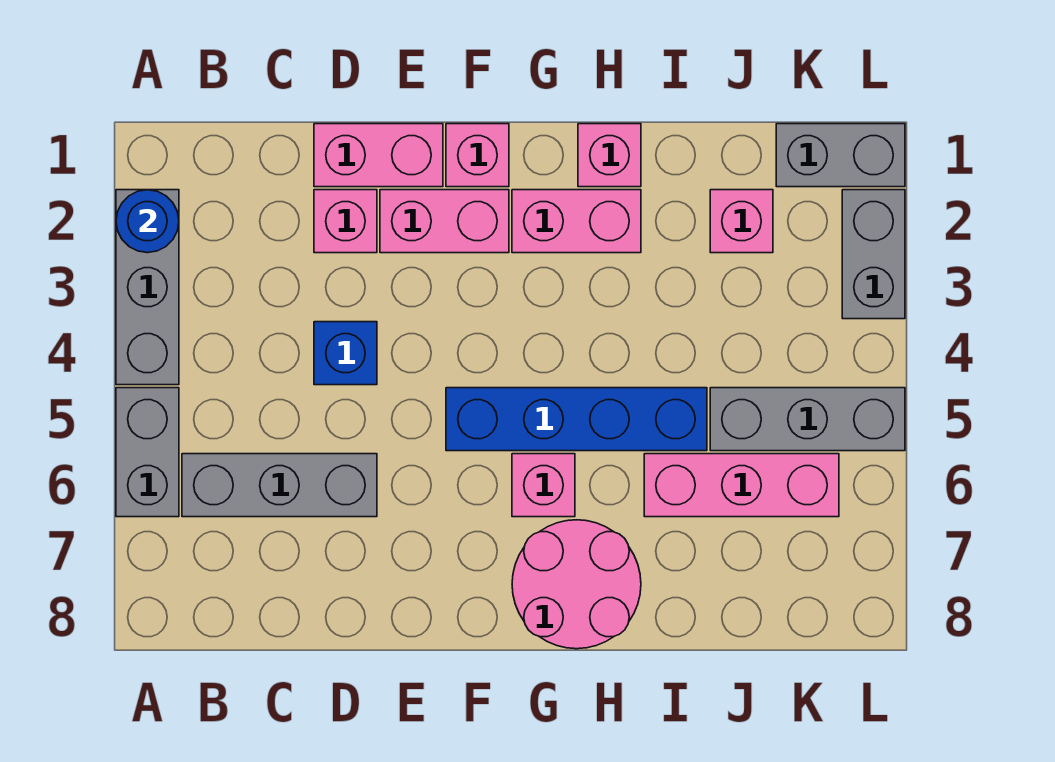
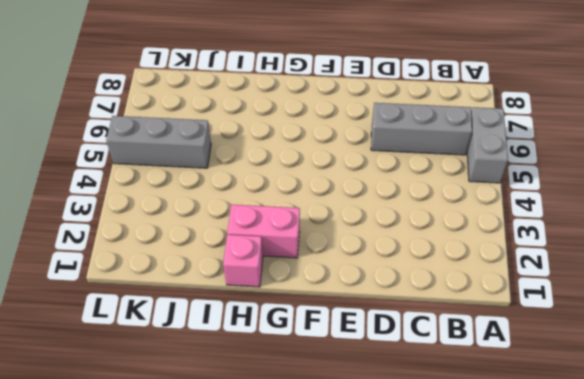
none -> grey brick A2:A4 level 1
none -> pink brick D1:E1 level 1
none -> pink brick D2 level 1

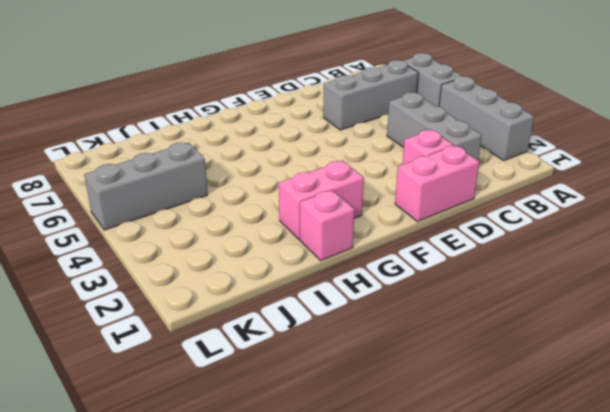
grey brick C2:C4 level 1 -> none
none -> blue brick D4 level 1
none -> pink brick E2:F2 level 1
none -> pink brick F1 level 1

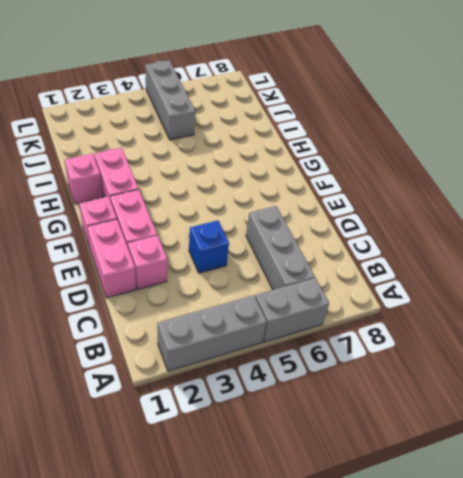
none -> blue brick F5:I5 level 1
none -> pink brick G6 level 1
none -> pink round brick G7:H8 level 1

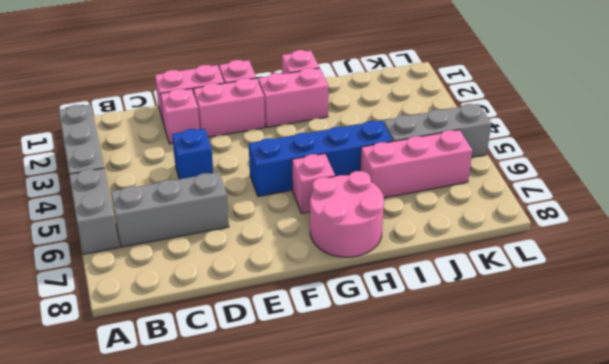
none -> pink brick J2 level 1
none -> grey brick K1:L1 level 1
none -> grey brick L2:L3 level 1

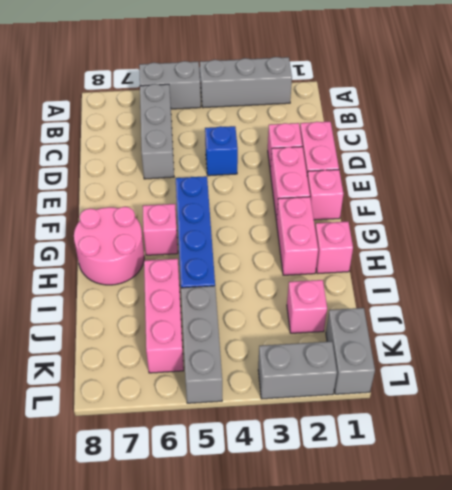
none -> blue round brick A2 level 2

